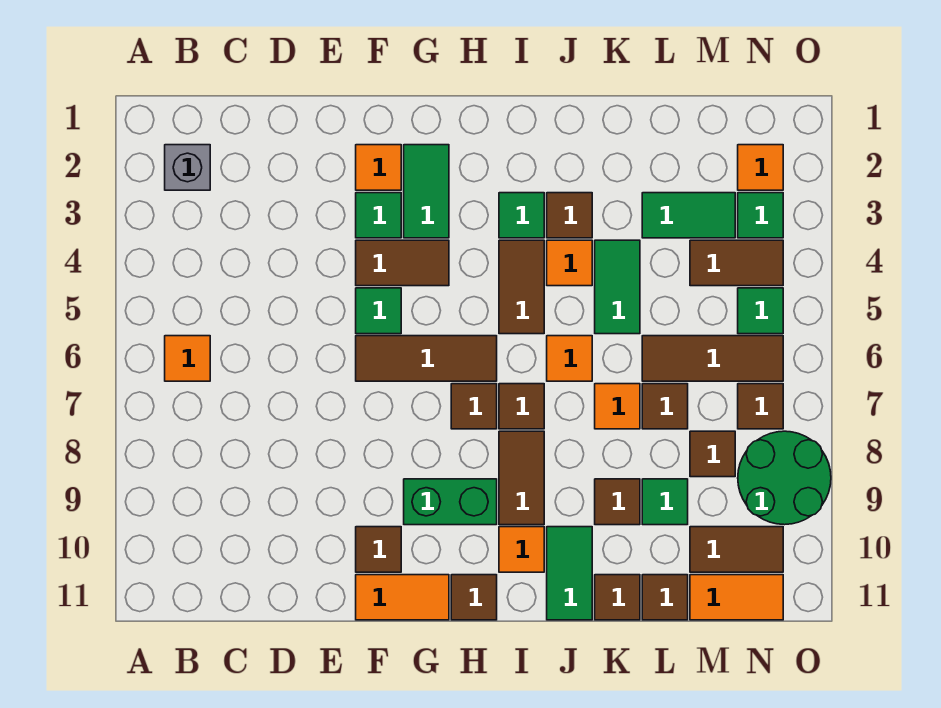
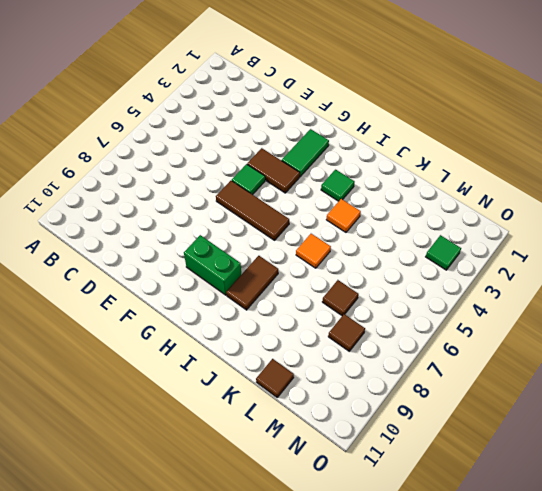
none -> grey brick B2 level 1
none -> orange tile B6 level 1
none -> orange tile F2 level 1
none -> green tile F3 level 1

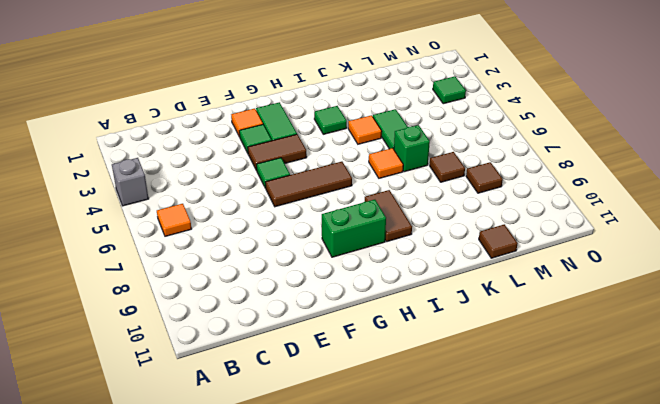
grey brick A4 level 1 -> grey brick B2 level 1
green brick K6 level 1 -> none
none -> brown tile F10 level 1
none -> orange tile F11:G11 level 1
none -> brown tile H7 level 1
none -> brown tile H11 level 1

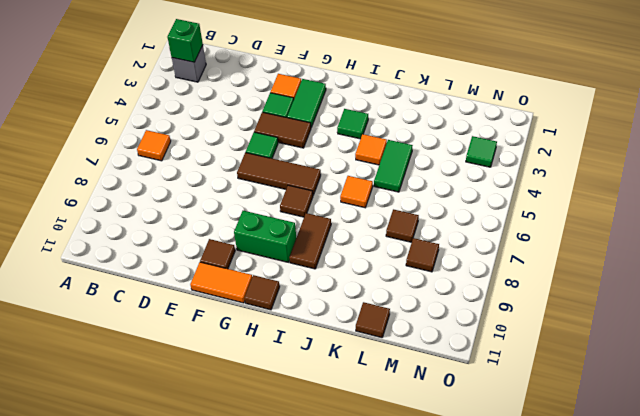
green brick B2 level 2 -> none
none -> brown tile I4:I5 level 1
none -> brown tile I7 level 1
none -> orange tile I10 level 1
none -> brown tile J3 level 1

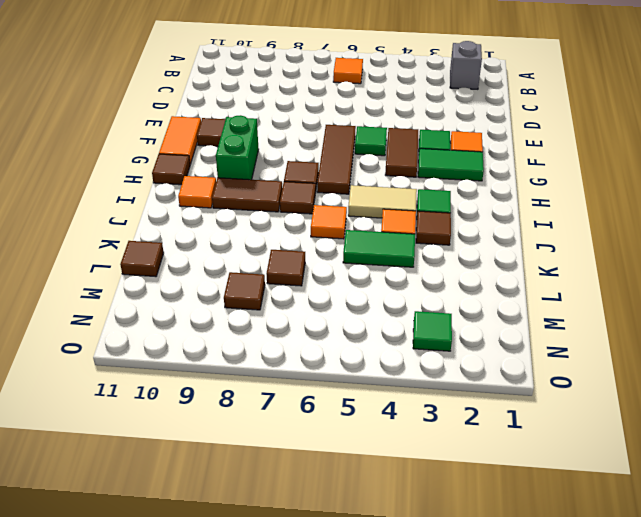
tan tile I4:I5 level 1 -> brown tile I4:I5 level 1
none -> green tile J10:J11 level 1
none -> orange tile K7 level 1
none -> brown tile K9 level 1
none -> brown tile K11 level 1

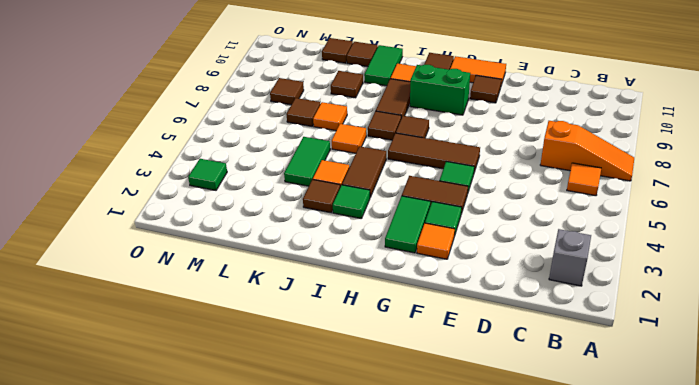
orange slope A7:C7 level 1 top C -> none
none -> green tile L3:M3 level 1
none -> brown tile L6:N6 level 1
none -> green tile L9 level 1
none -> brown tile M4:N4 level 1

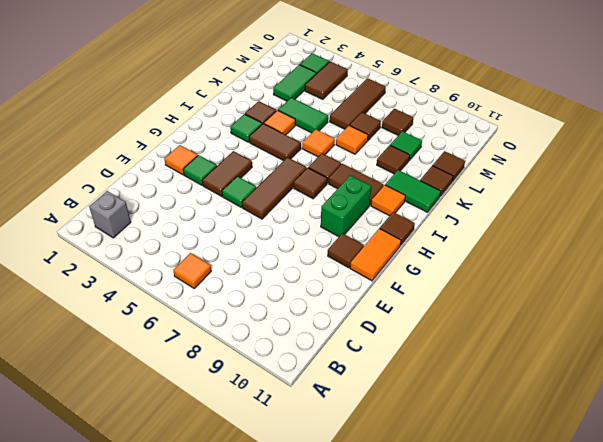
none -> green tile G2:G3 level 1
none -> brown tile M10:N10 level 1
none -> orange tile M11:N11 level 1
none -> orange tile N2 level 1

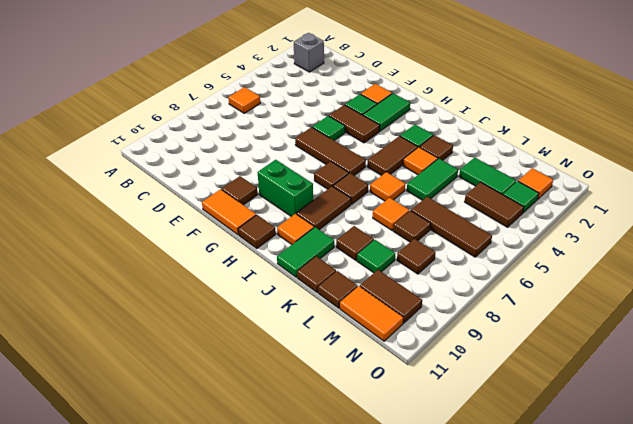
none -> green tile N5 level 1
none -> brown tile N7 level 1
none -> green round brick N8:O9 level 1

